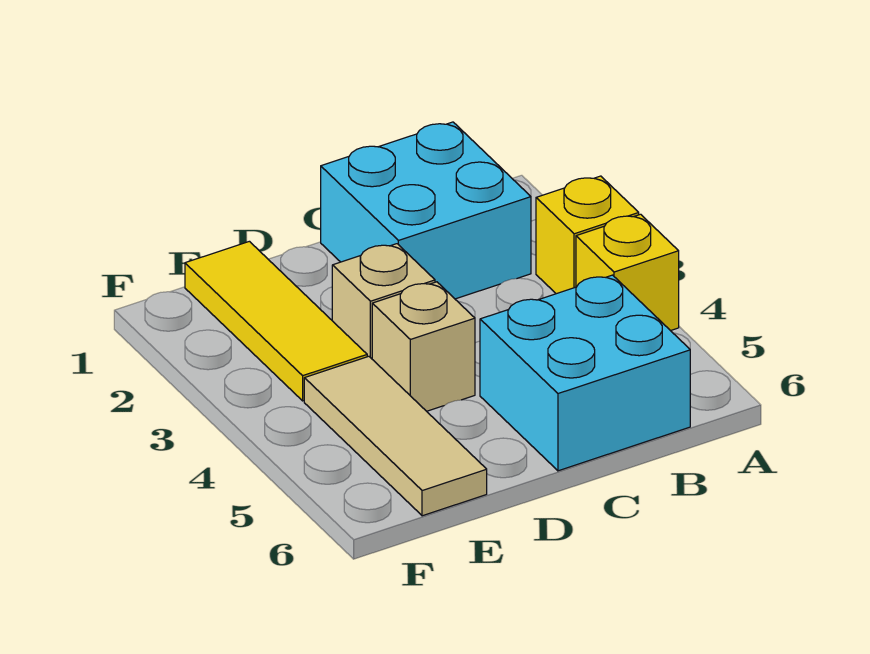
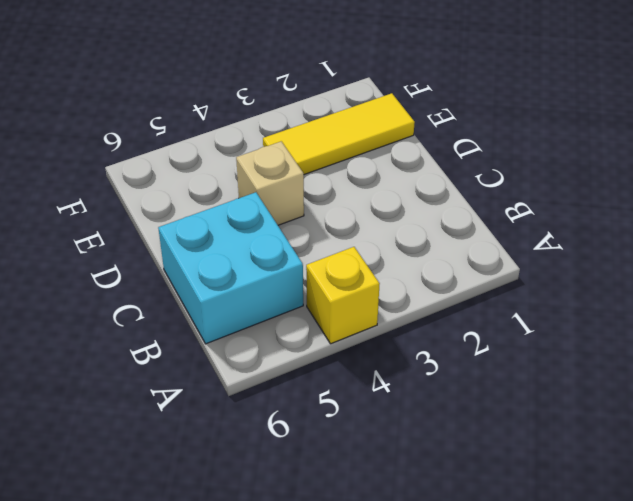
none -> yellow brick A3 level 1
none -> cyan brick B1:C2 level 1

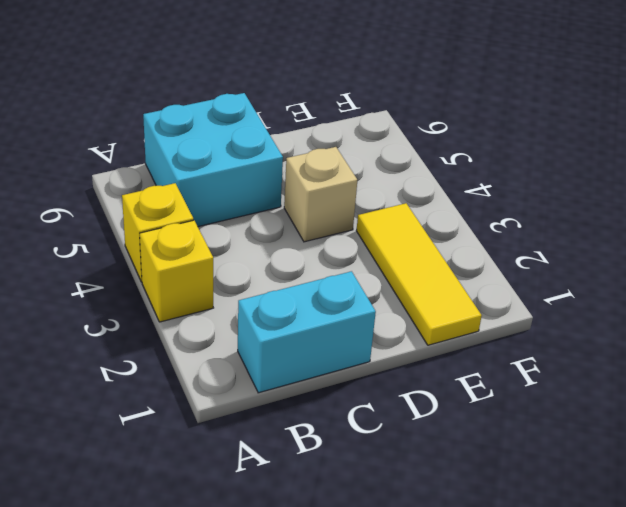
cyan brick B1:C1 level 1 -> cyan brick B1:C2 level 1
none -> tan brick D3 level 1
none -> tan tile E4:E6 level 1

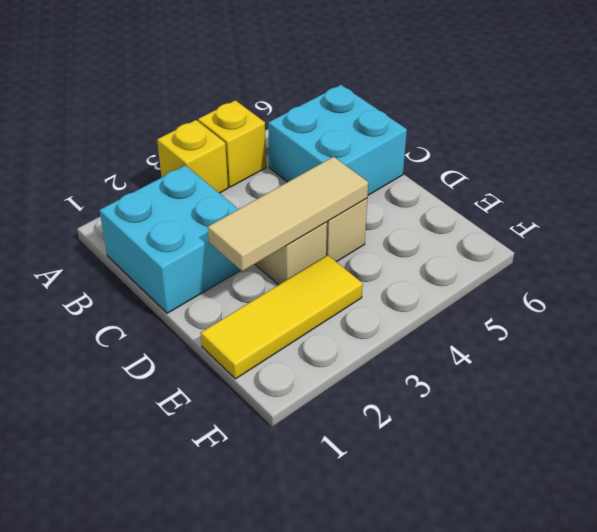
tan tile D2:D4 level 2 -> tan tile E4:E6 level 1

